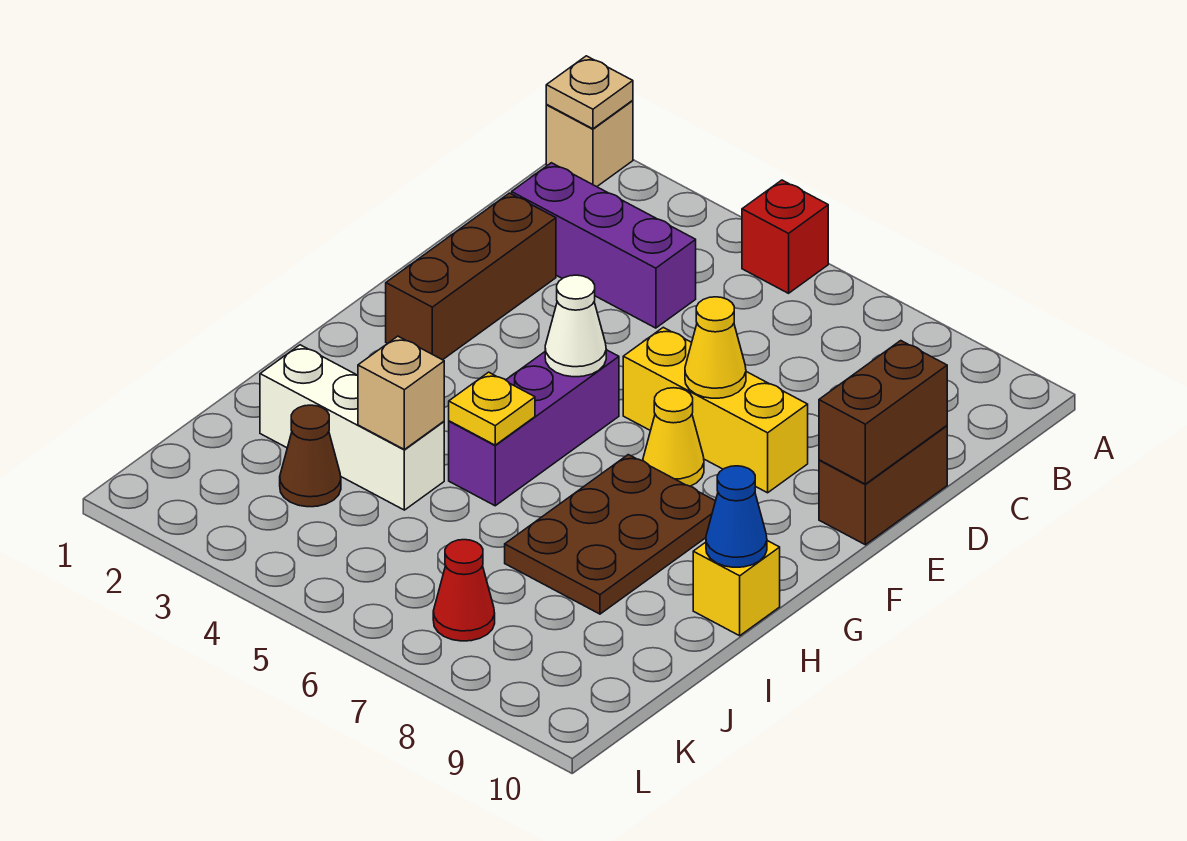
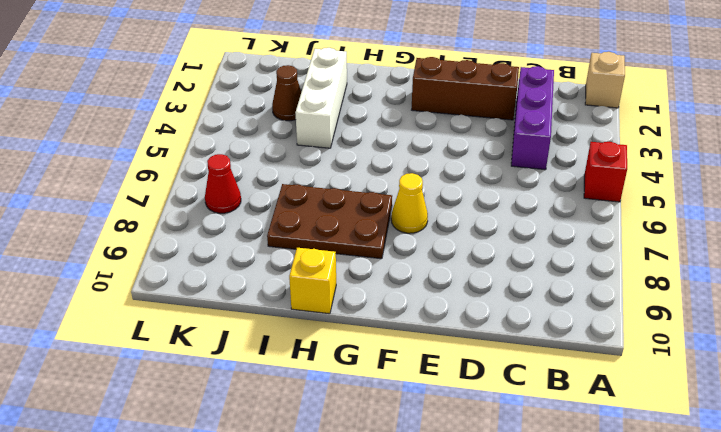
none -> brown brick D10:E10 level 1
none -> yellow brick E6:E8 level 1
none -> purple brick F5:H5 level 1

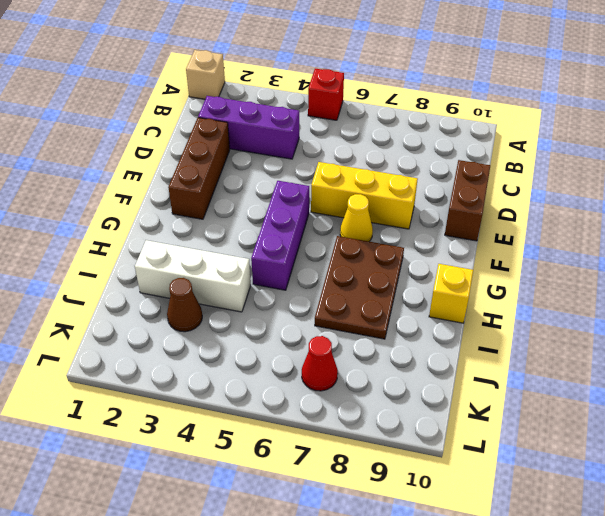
none -> tan plate A1 level 2
none -> brown brick D10:E10 level 2
none -> yellow cone E7 level 2

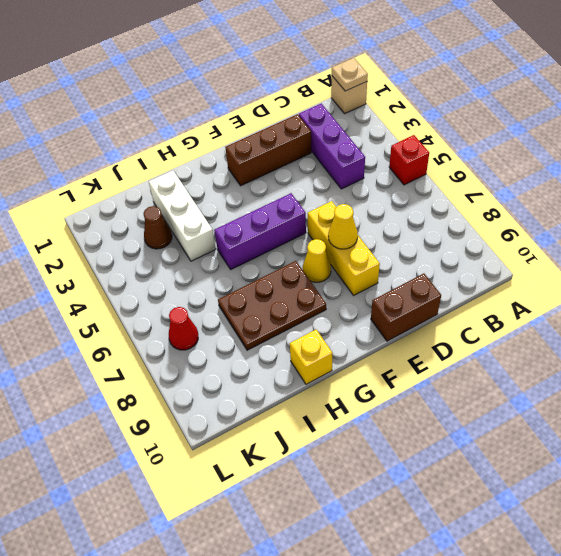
none -> brown brick D10:E10 level 2
none -> white cone F5 level 2
none -> yellow plate H5 level 2

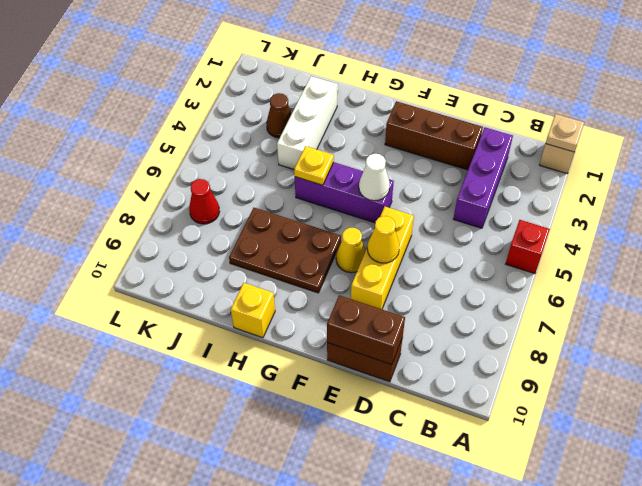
none -> blue cone H10 level 2
none -> tan brick I4 level 2

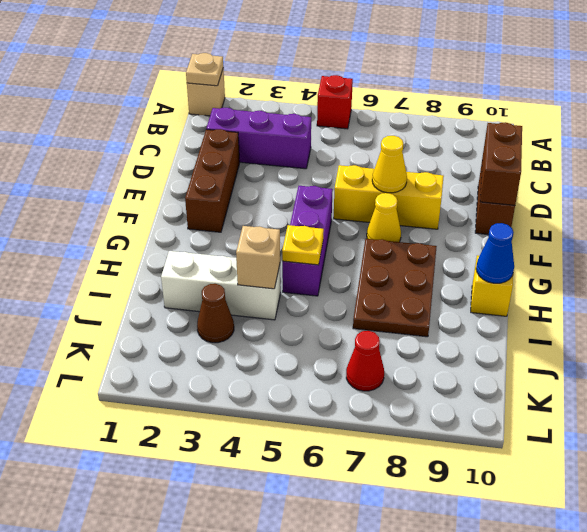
none -> white cone F5 level 2

